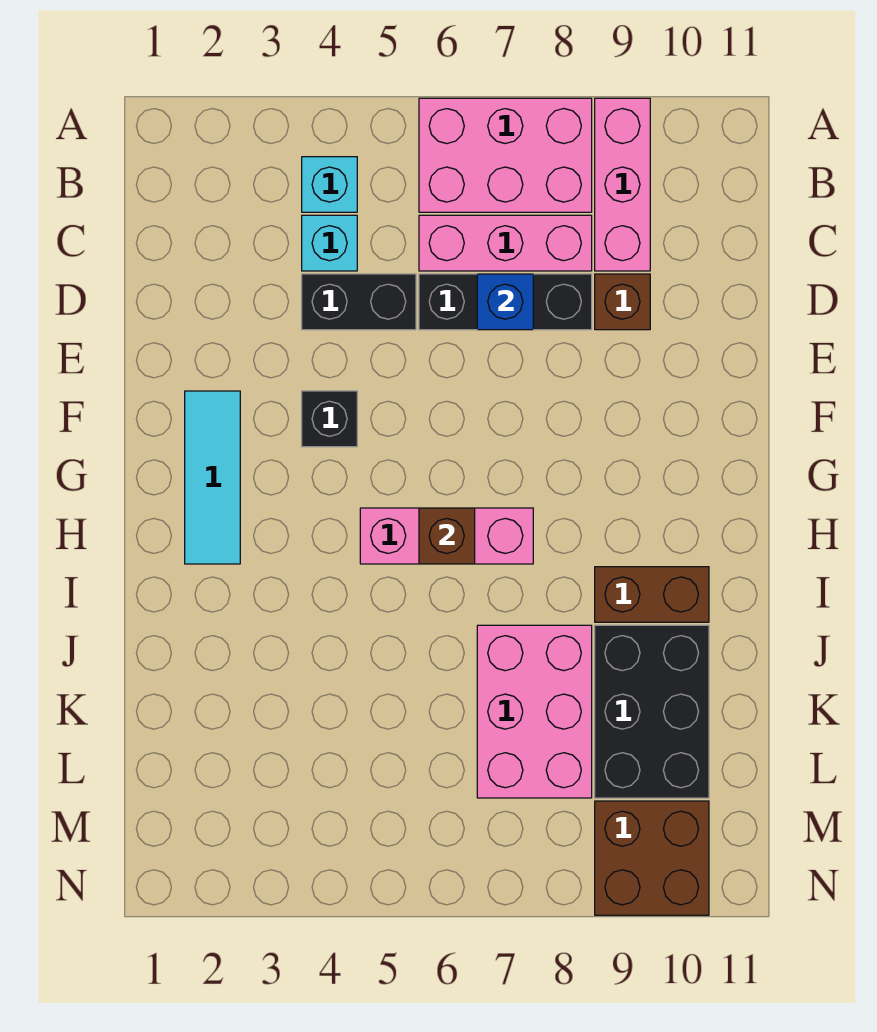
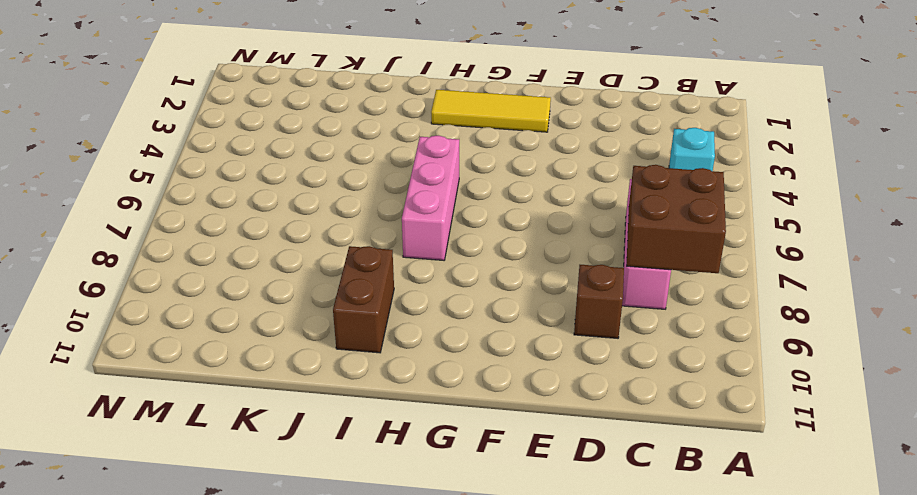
brown brick B7:C8 level 2 -> brown brick M9:N10 level 1
yellow tile F2:H2 level 1 -> cyan tile F2:H2 level 1
none -> pink brick A6:B8 level 1
none -> pink brick A9:C9 level 1
none -> cyan brick C4 level 1

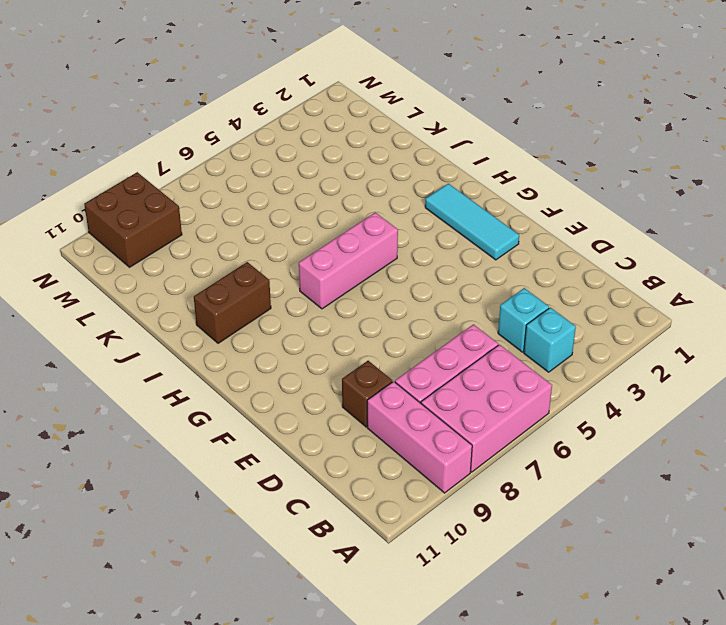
none -> black brick D4:D5 level 1
none -> black brick D6:D8 level 1
none -> black brick F4 level 1

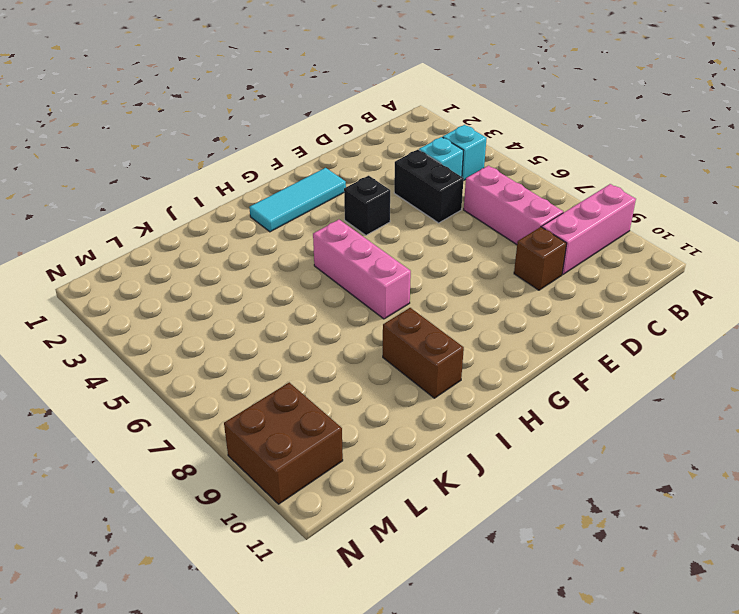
none -> pink brick A6:B8 level 1
none -> black brick D6:D8 level 1
none -> pink brick J7:L8 level 1

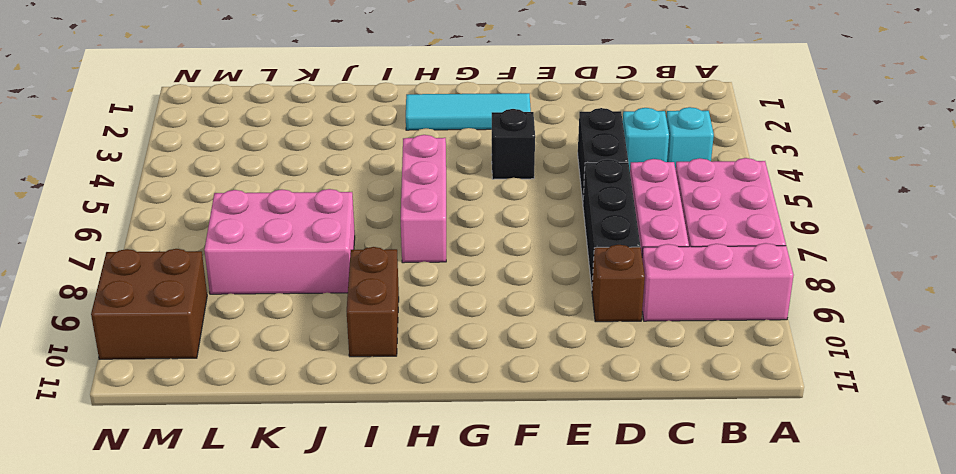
none -> black brick J9:L10 level 1
none -> blue brick D7 level 2
none -> brown brick H6 level 2

